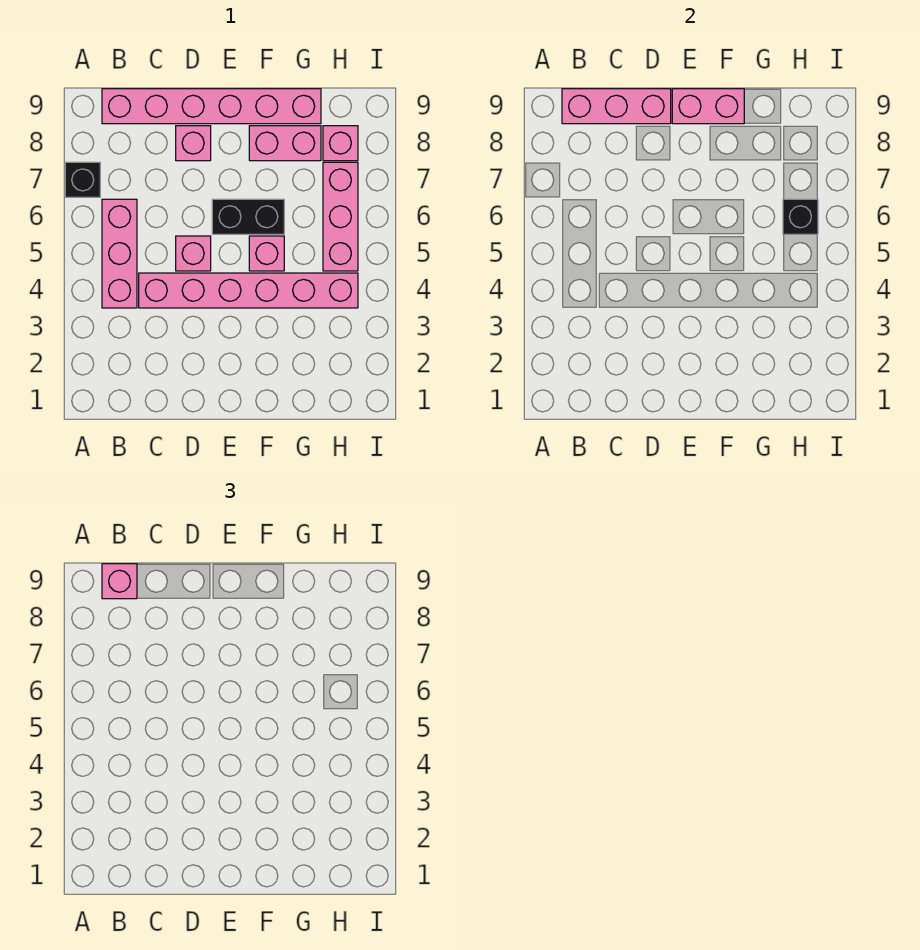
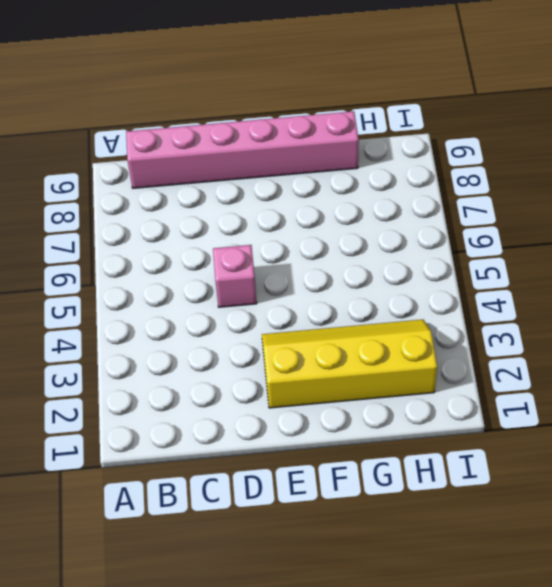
yellow slope E2:H3 level 1 top 2 -> none
none -> black brick A7 level 1
none -> pink brick B4:B6 level 1
none -> pink brick C4:H4 level 1

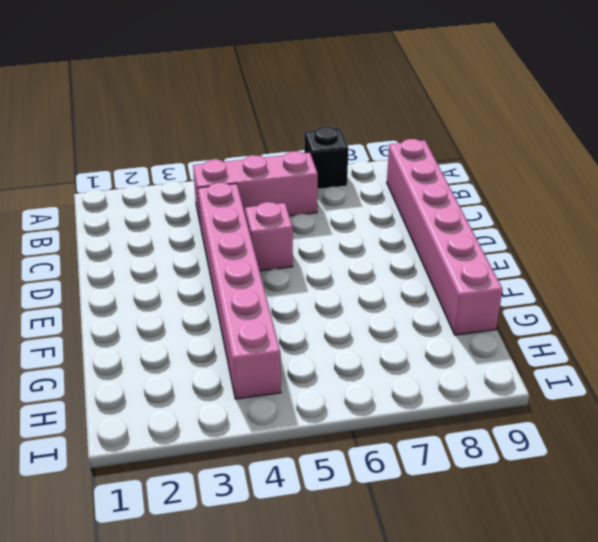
none -> pink brick D8 level 1
none -> black brick E6:F6 level 1
none -> pink brick F5 level 1

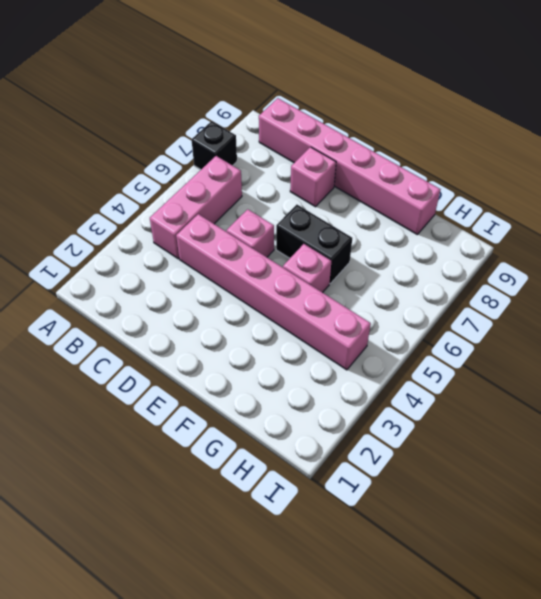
none -> pink brick F8:G8 level 1
none -> pink brick H5:H7 level 1
none -> pink brick H8 level 1

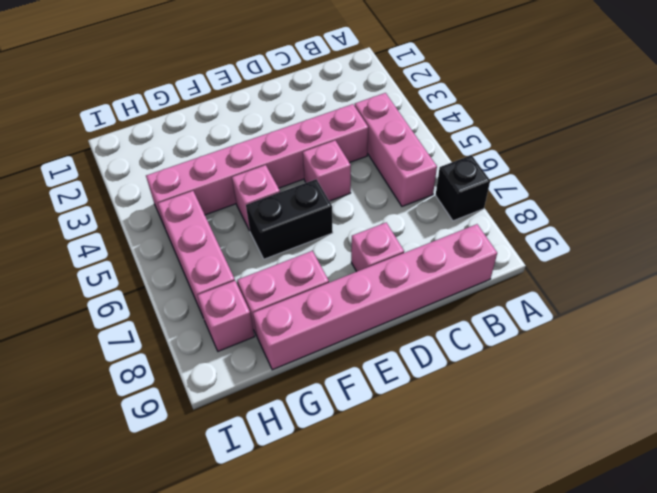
none -> pink brick B9:D9 level 2
none -> pink brick E9:F9 level 2
none -> black brick H6 level 2

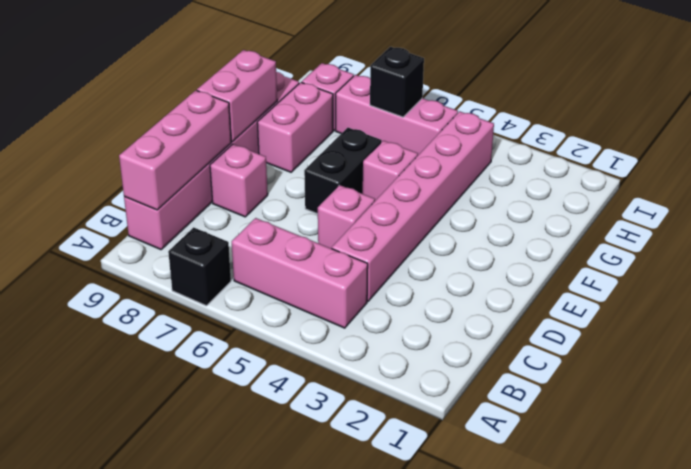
none -> pink brick B9 level 3

